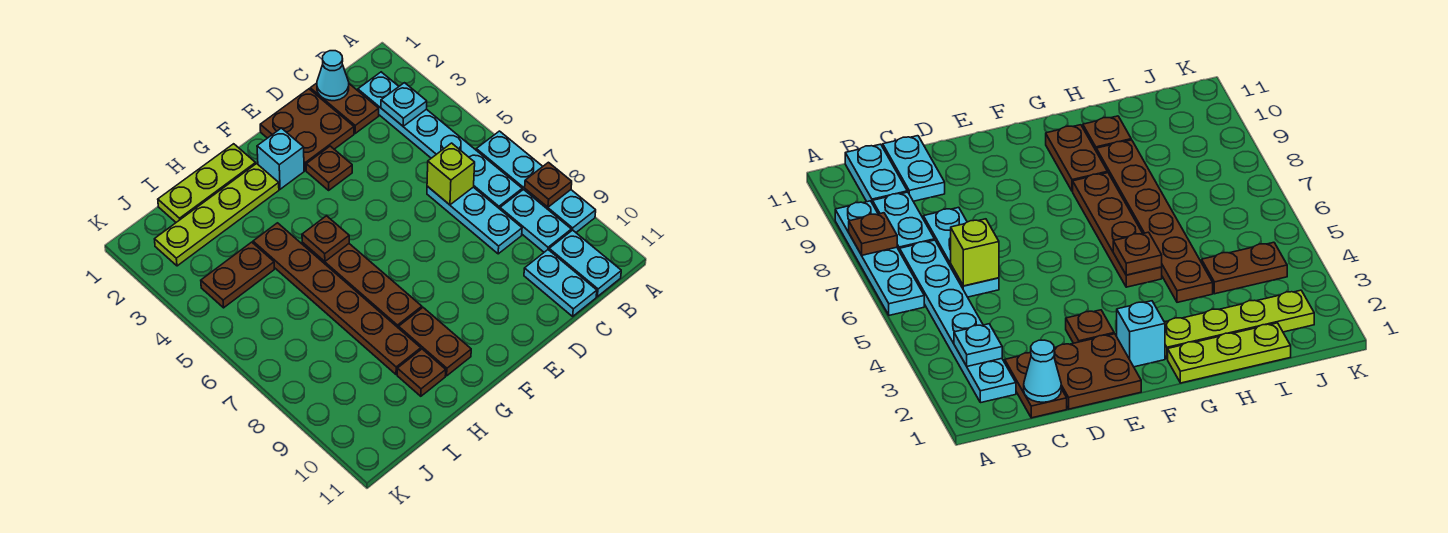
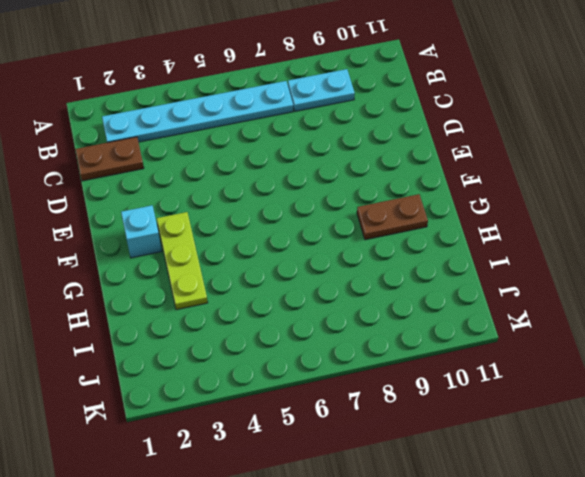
lime plate F3:H3 level 1 -> lime plate G1:I1 level 1
none -> cyan plate A6:A9 level 1
none -> cyan plate B10:B11 level 1
none -> cyan plate C6:C8 level 1

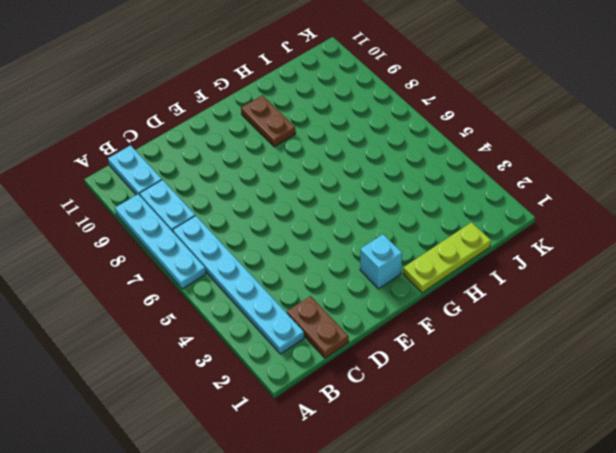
none -> cyan plate C6:C8 level 1
none -> cyan plate C10:C11 level 1
none -> brown plate D1:E2 level 1

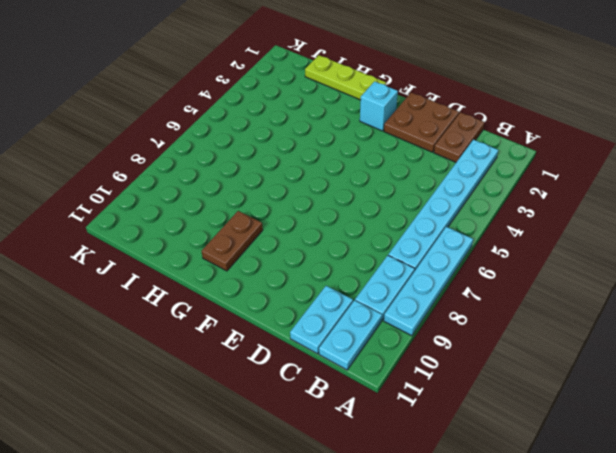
none -> cyan plate C6:C8 level 1
none -> brown plate E3 level 1
none -> lime plate G2:J2 level 1

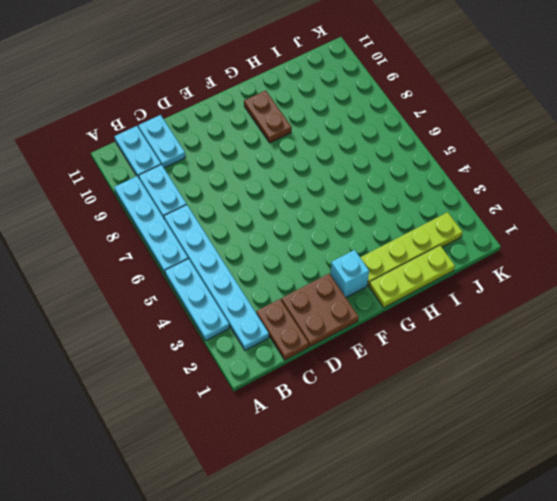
cyan plate A3:A5 level 1 -> cyan plate C6:C8 level 1
none -> brown plate E3 level 1
none -> brown plate G5:G8 level 1
none -> brown plate H4:H9 level 1

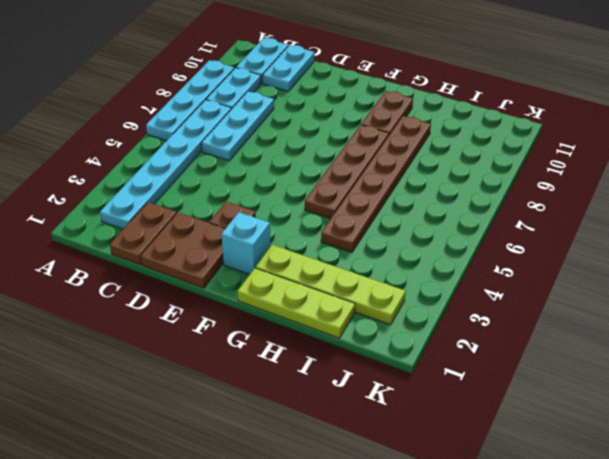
none -> brown plate H10 level 1
none -> brown plate I4:J4 level 1
none -> brown plate A8 level 2

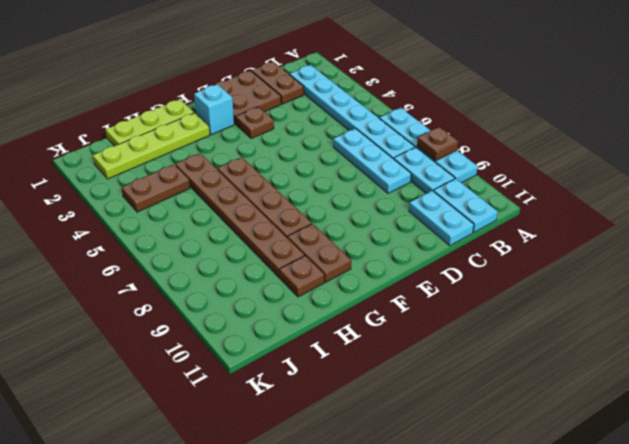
none -> cyan plate B3 level 2
none -> cyan cone C1 level 2
none -> lime brick C6 level 2

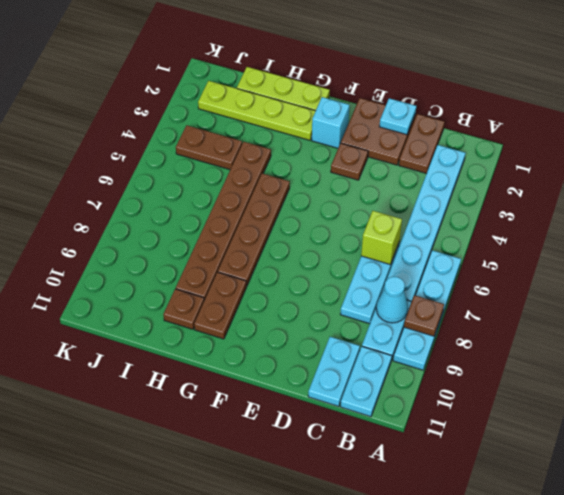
cyan cone B8 level 2 -> cyan cone C1 level 2
cyan plate D1 level 2 -> cyan plate B3 level 2
none -> brown plate G5 level 2

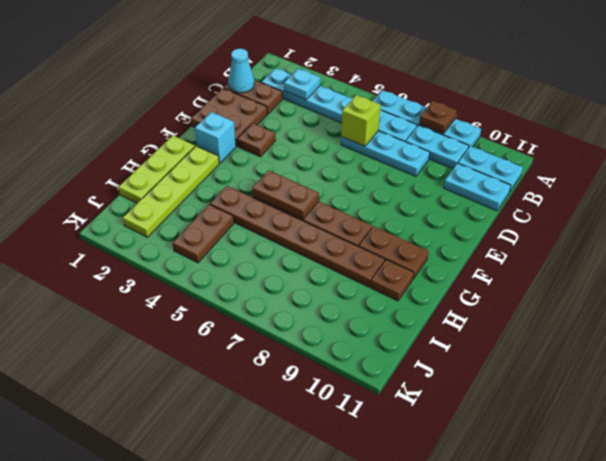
brown plate G5:G6 level 2 -> brown plate G5 level 2

